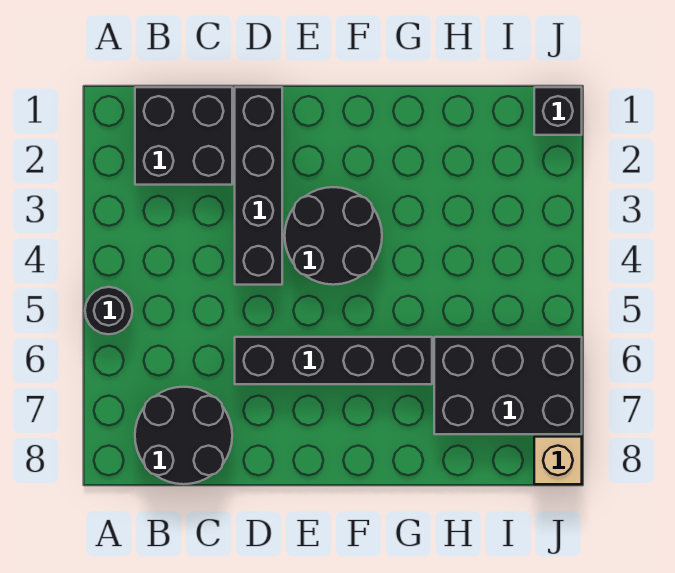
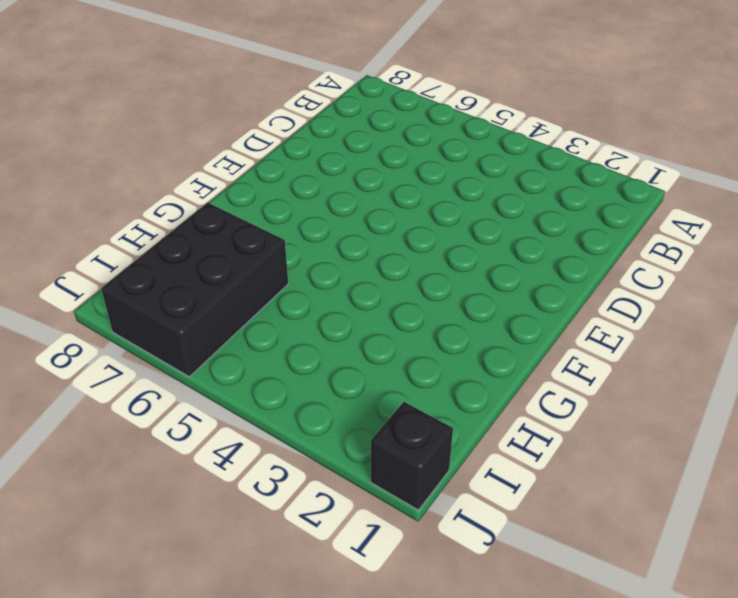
none -> black round brick A5 level 1
none -> black brick B1:C2 level 1

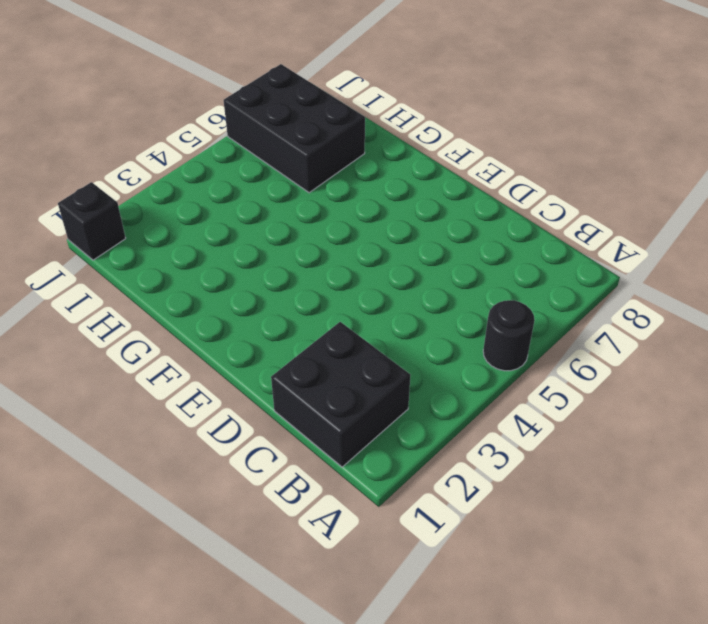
none -> black round brick B7:C8 level 1
none -> black brick D1:D4 level 1

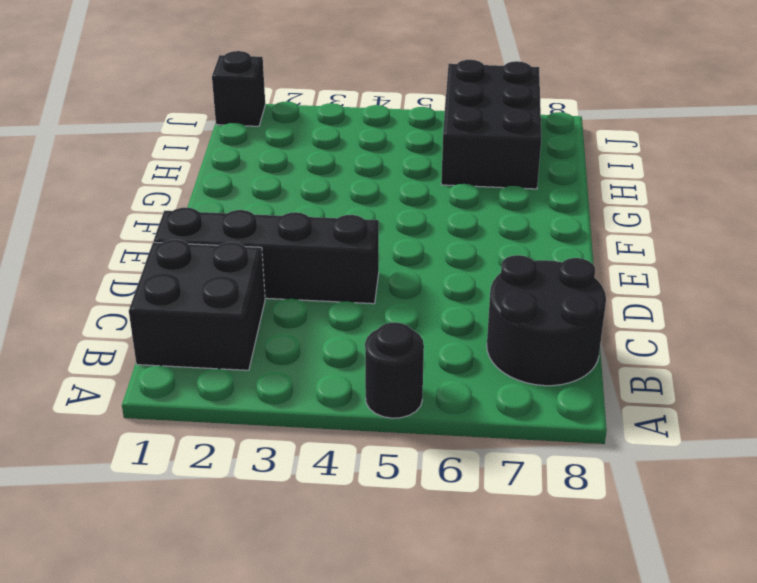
none -> black brick D6:G6 level 1
none -> black round brick E3:F4 level 1

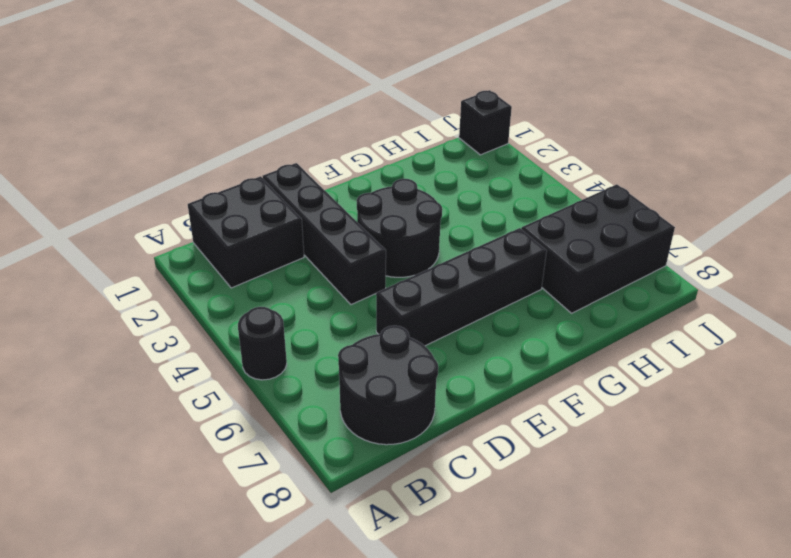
none -> tan brick J8 level 1

